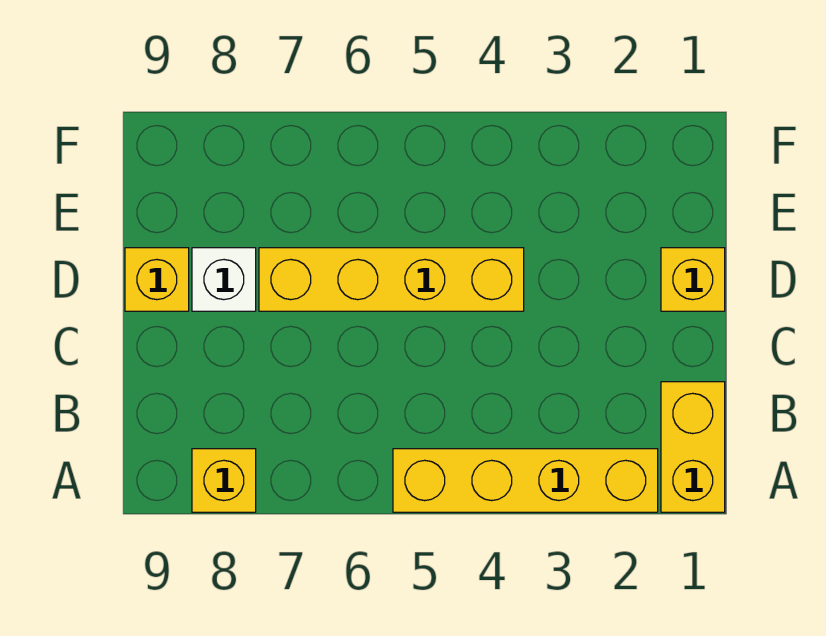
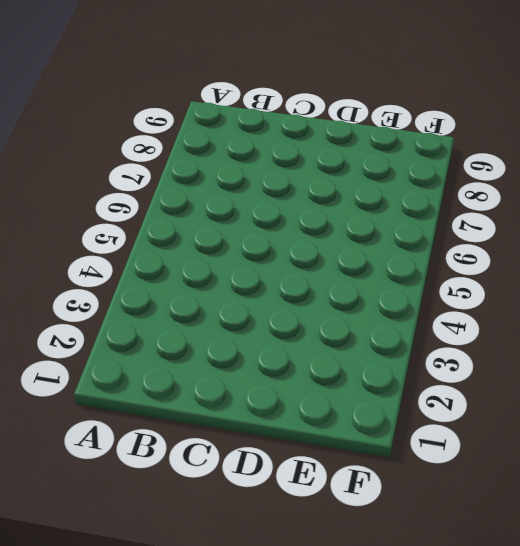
none -> yellow brick A1:B1 level 1
none -> yellow brick A2:A5 level 1

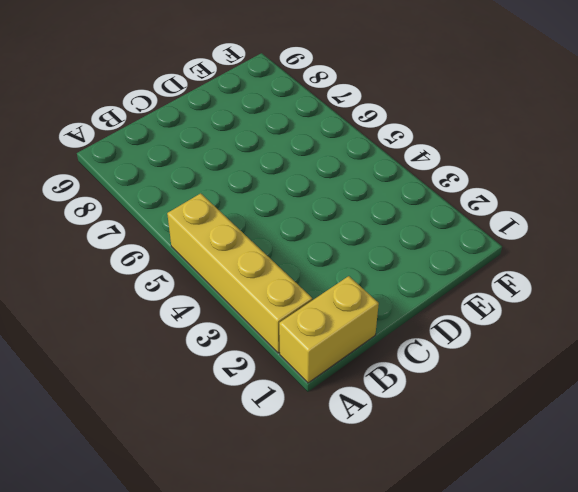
none -> yellow brick A8 level 1
none -> yellow brick D1 level 1

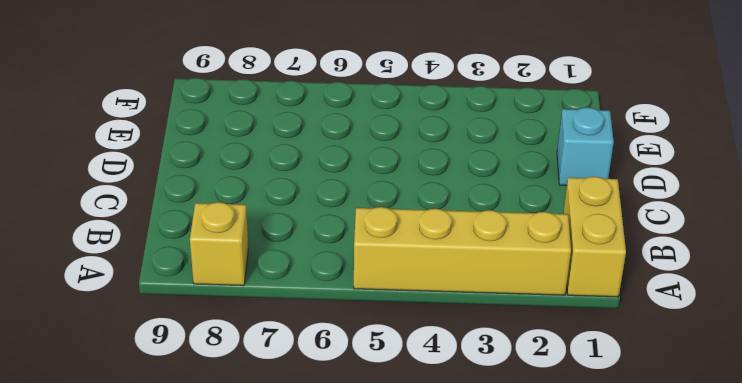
cyan brick D1 level 1 -> yellow brick D1 level 1
none -> yellow brick D4:D7 level 1
none -> white brick D8 level 1

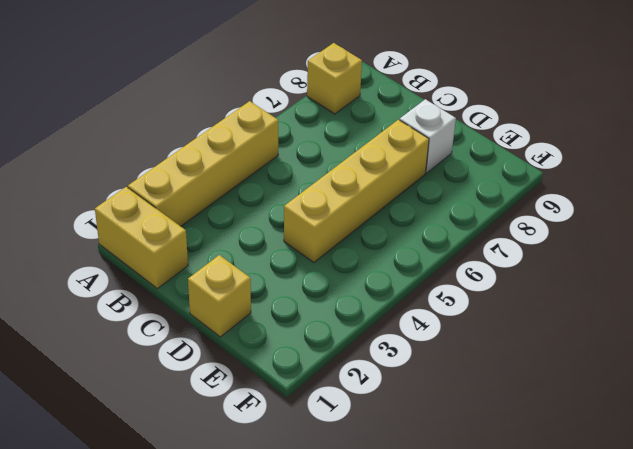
none -> yellow brick D9 level 1

